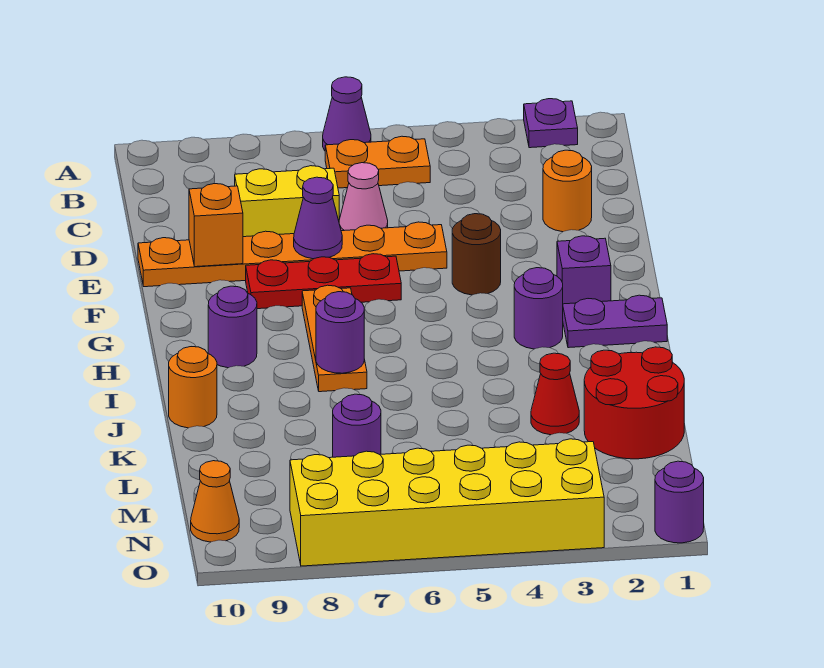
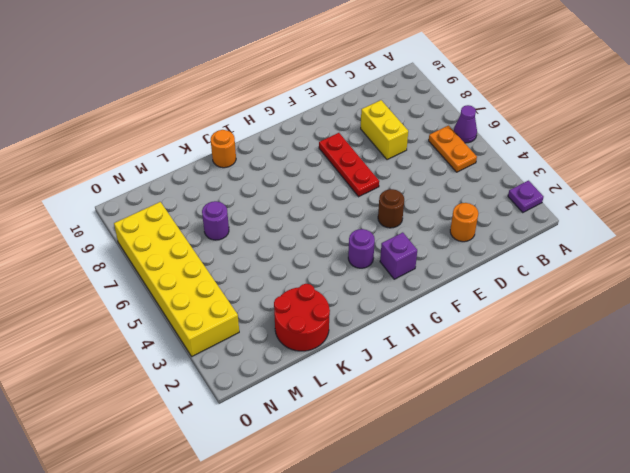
none -> pink cone D6 level 1
none -> orange plate E5:E10 level 1
none -> orange plate G7:I7 level 1

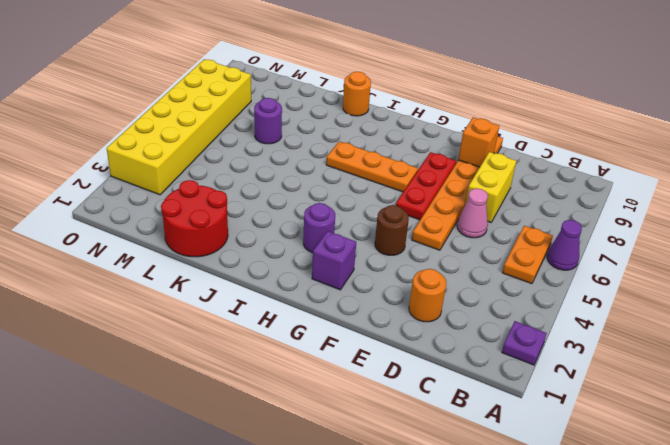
none -> purple plate H1:H2 level 1
none -> purple round brick H9 level 1
none -> red cone K3 level 1

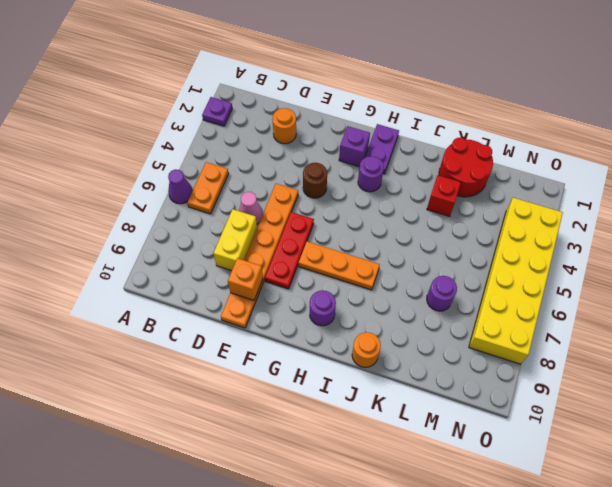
red brick K3 level 1 -> red cone K3 level 1
none -> orange cone N10 level 1
none -> purple round brick O1 level 1
none -> purple cone E7 level 2

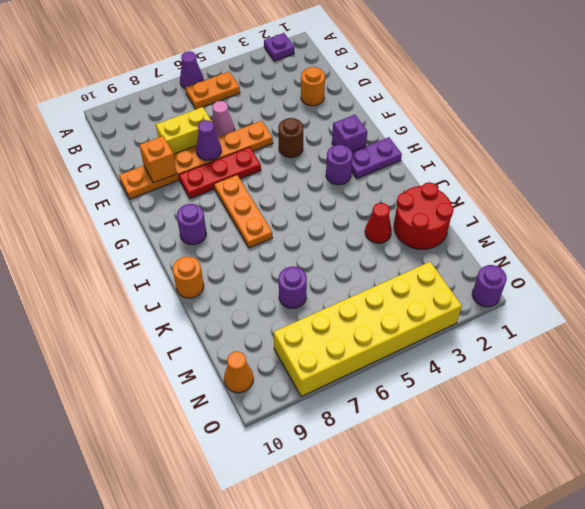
none -> purple round brick I7 level 2

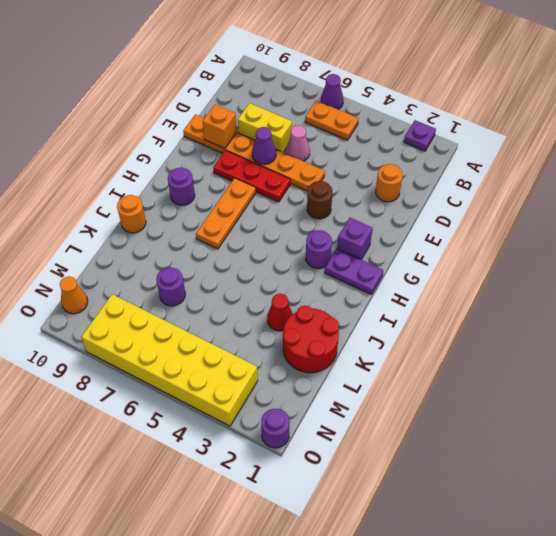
none -> purple round brick I7 level 2

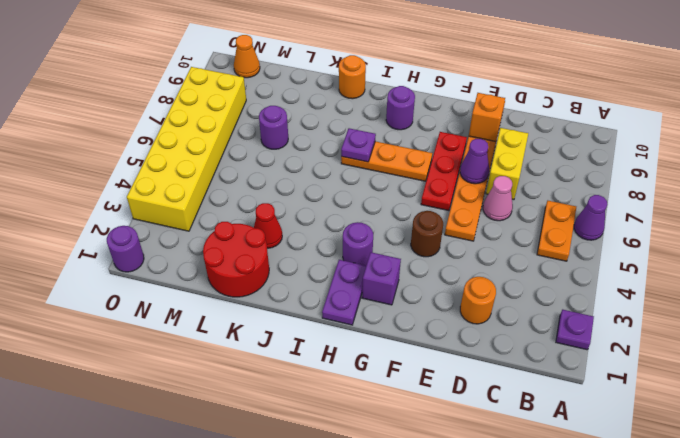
purple plate I7 level 2 -> purple round brick I7 level 2

